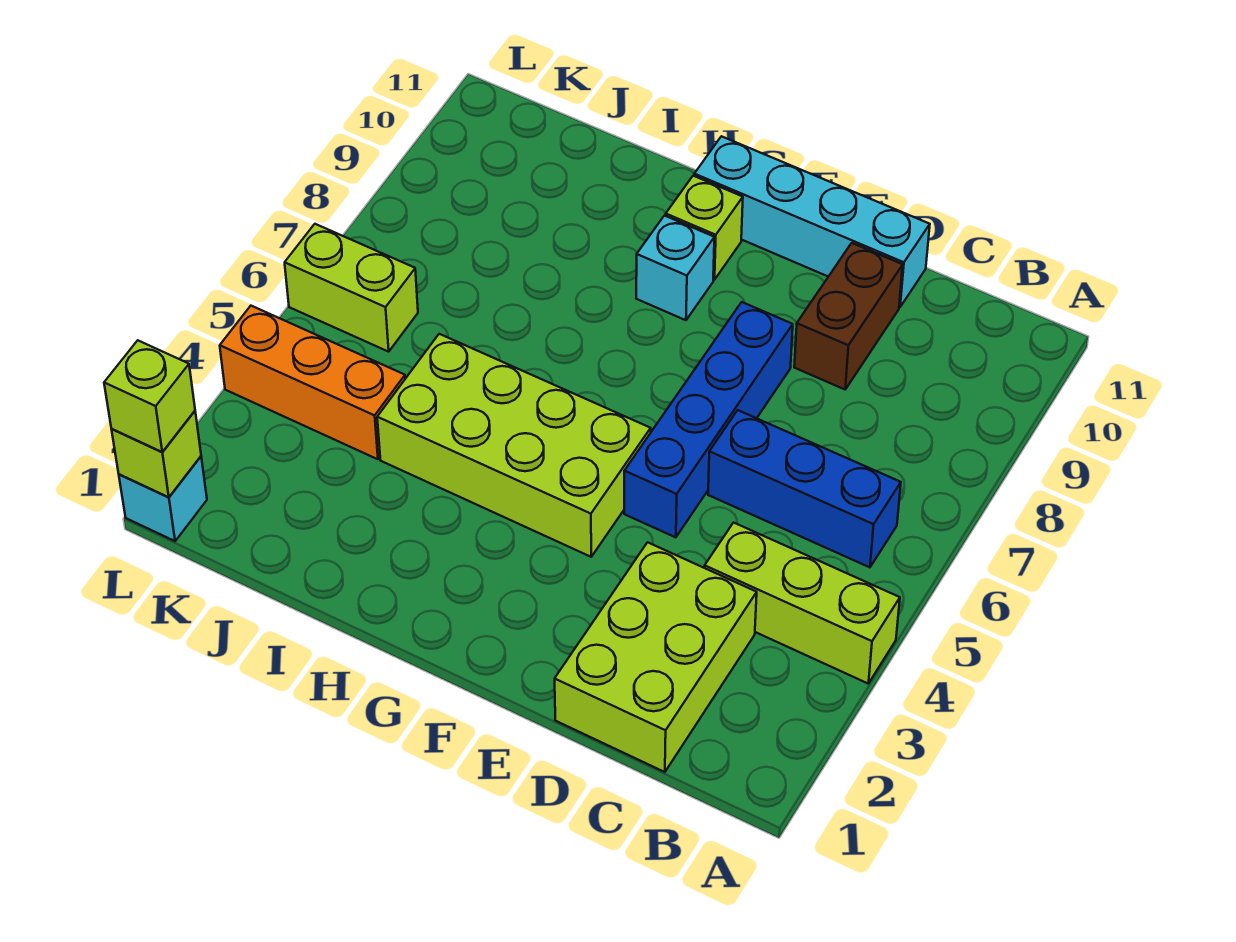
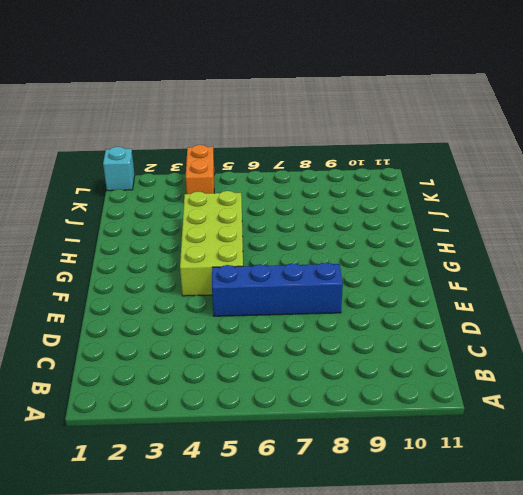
orange brick K4:L4 level 1 -> orange brick J4:L4 level 1
none -> lime brick A4:C4 level 1
none -> blue brick B6:D6 level 1
none -> lime brick C1:D3 level 1

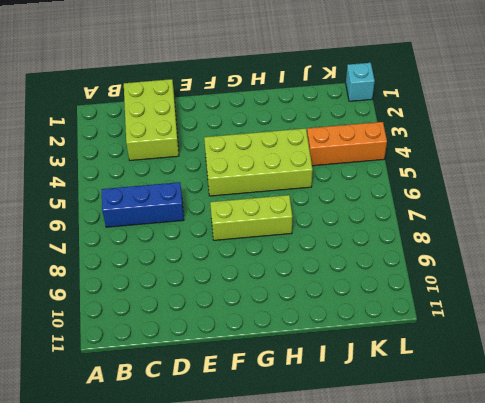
lime brick F7:H7 level 1 -> lime brick A4:C4 level 1
none -> brown brick D9:D10 level 1
none -> cyan brick D11:G11 level 1
none -> blue brick E5:E8 level 1

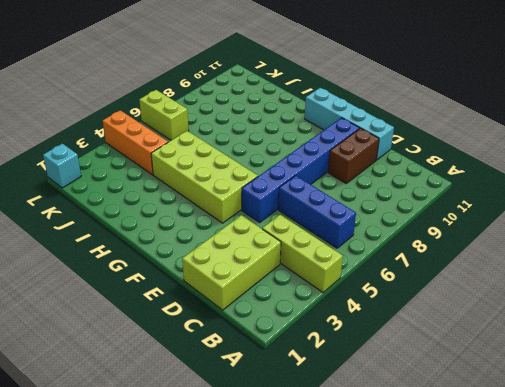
blue brick E5:E10 level 1 -> blue brick E5:E8 level 1
none -> cyan brick G9 level 1
none -> lime brick G10 level 1
none -> lime brick L1 level 2

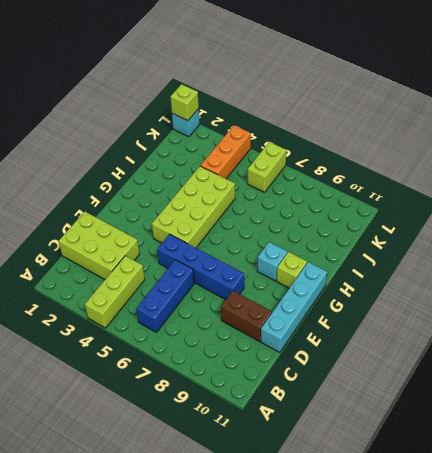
none -> lime brick L1 level 3

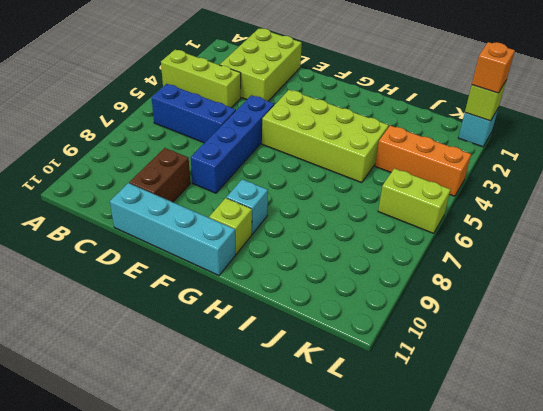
orange brick L1 level 3 -> lime brick L1 level 3

